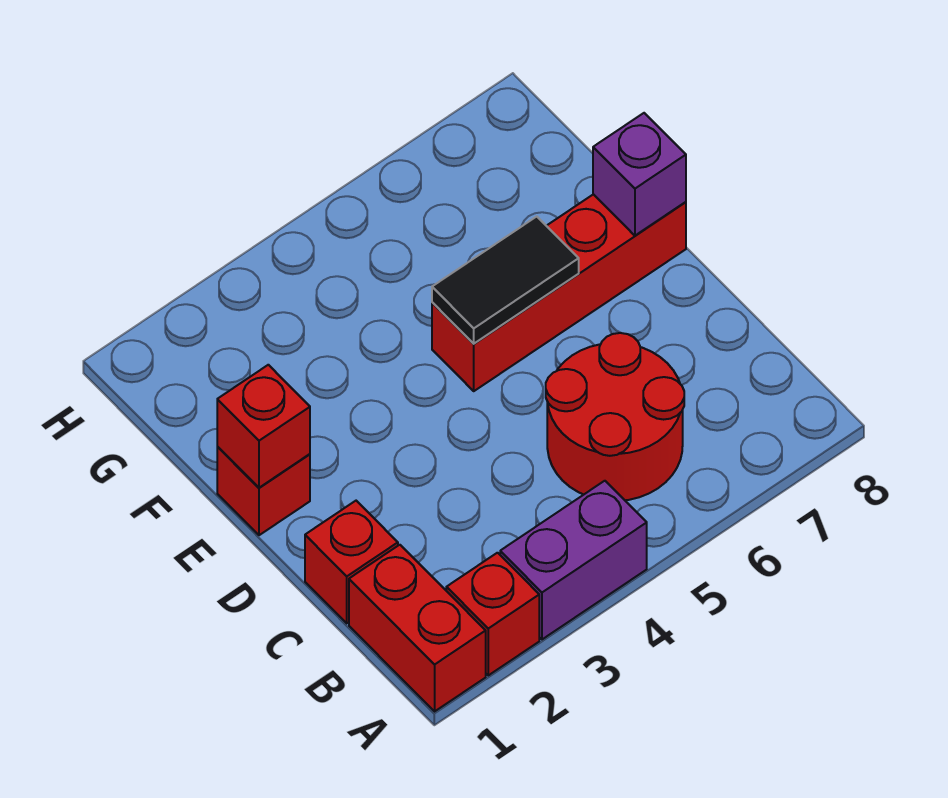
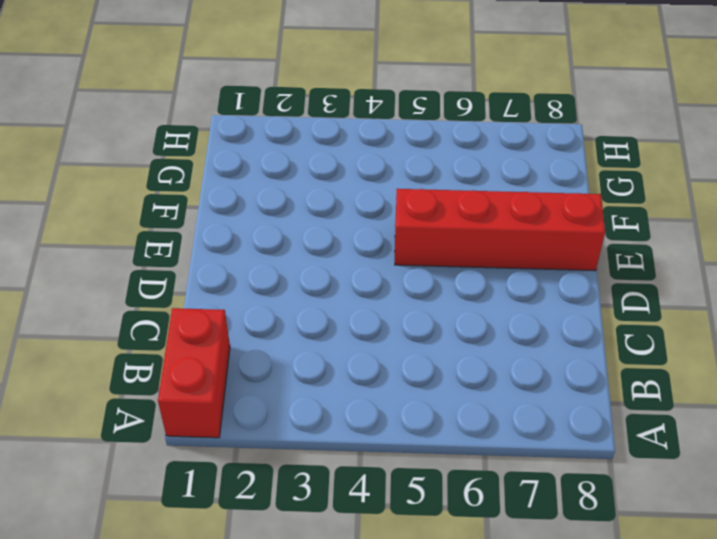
none -> red brick A2 level 1
none -> purple brick A3:A4 level 1

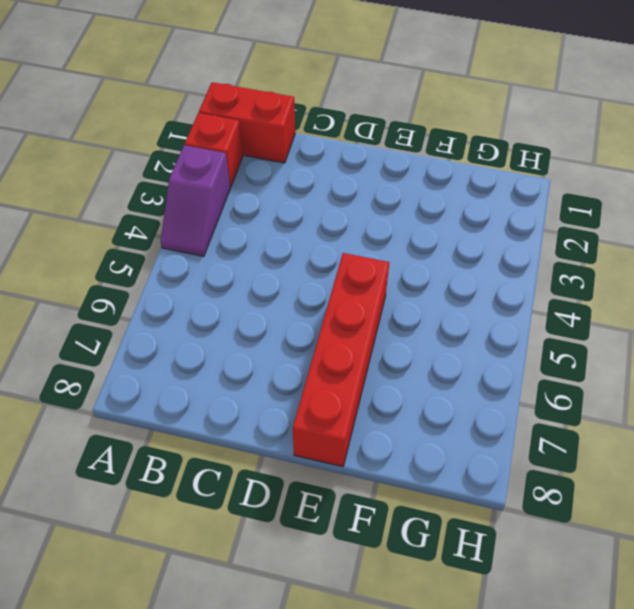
purple slope A3:A4 level 1 top 3 -> purple brick A3:A4 level 1
none -> red round brick B5:C6 level 1
none -> red brick C1 level 1

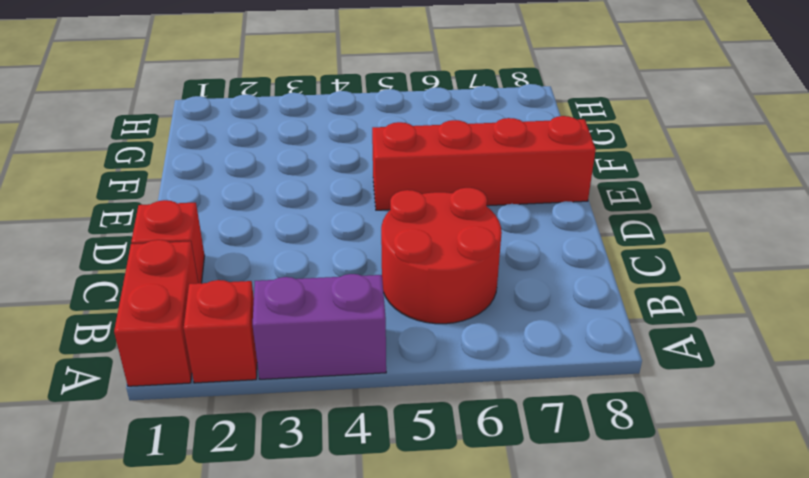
none -> red brick E1 level 1
none -> red brick E1 level 2

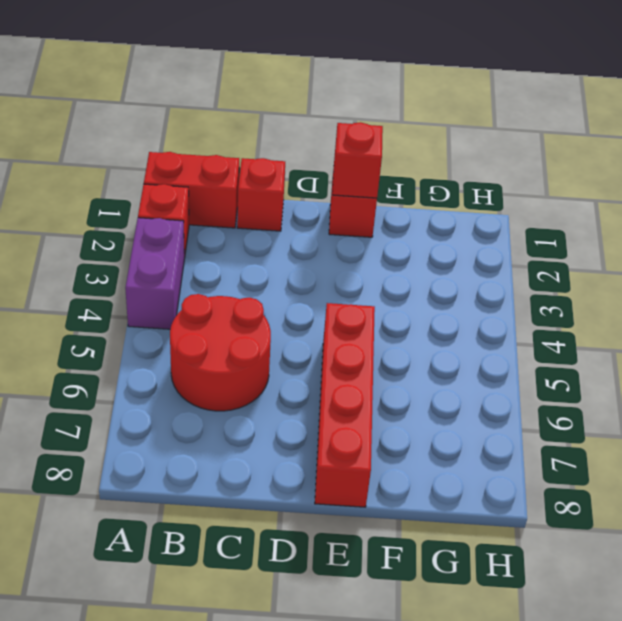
none -> black tile E5:E6 level 2
none -> purple brick E8 level 2

